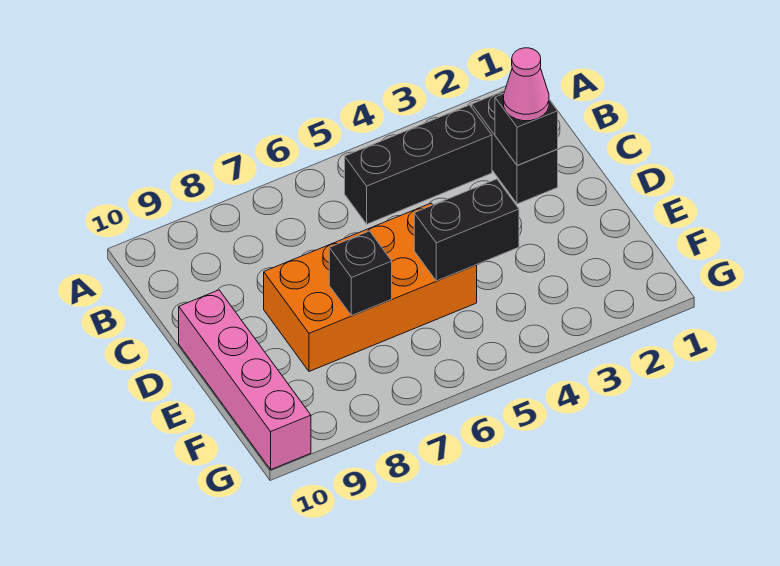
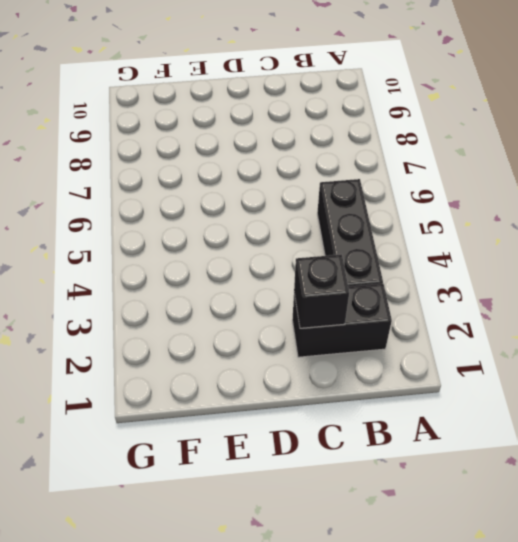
none -> orange brick D5:E8 level 1
none -> pink brick D10:G10 level 1

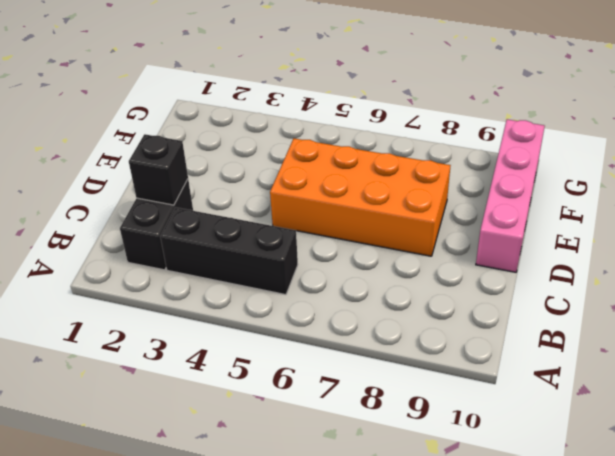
none -> black brick E4:E5 level 2
none -> black brick E7 level 2

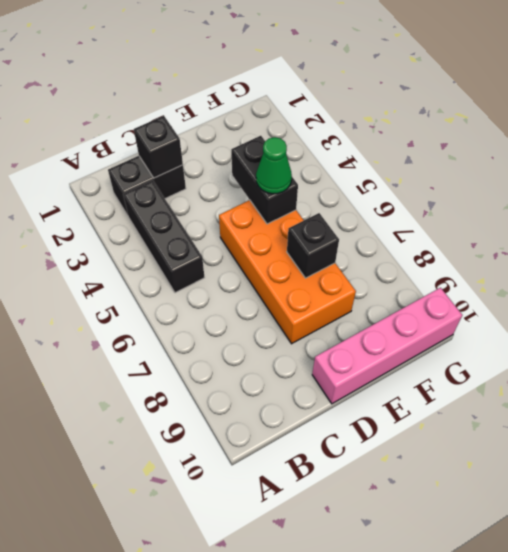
green cone E5 level 3 -> none
none -> pink cone C2 level 3

